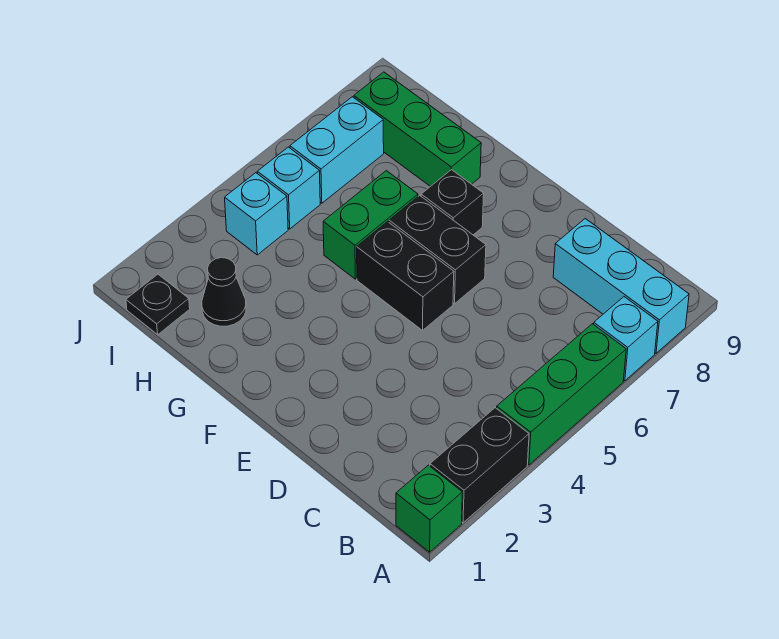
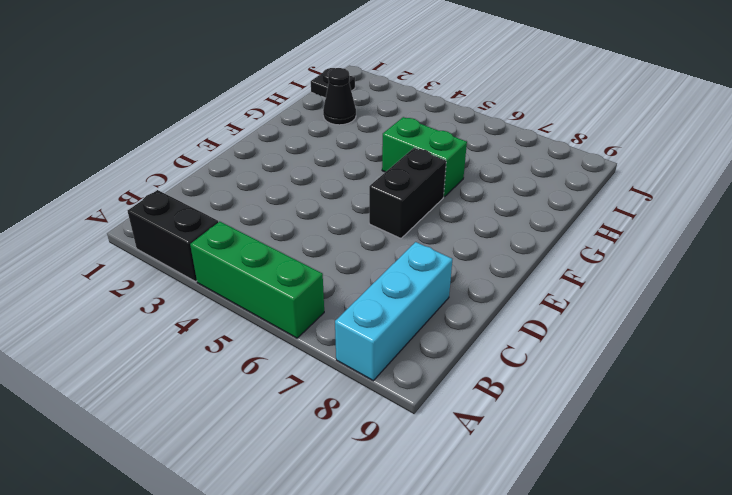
none -> green brick A1 level 1
none -> cyan brick A7 level 1
none -> black brick E5:F5 level 1

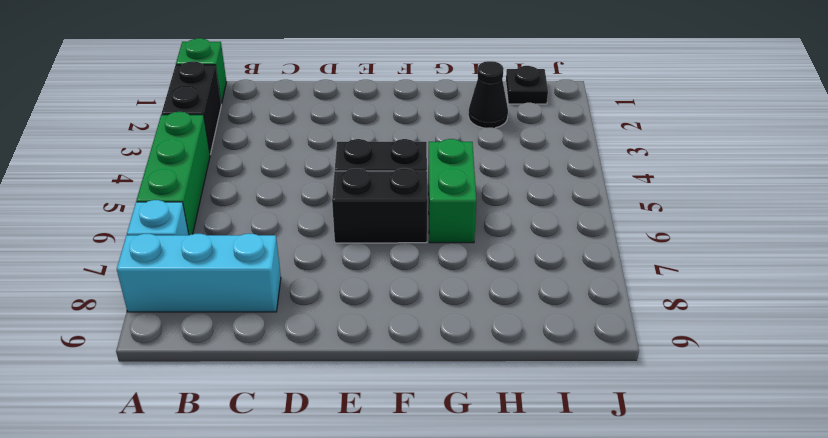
none -> black brick F7 level 1
none -> green brick G8:I8 level 1
none -> cyan brick I4 level 1

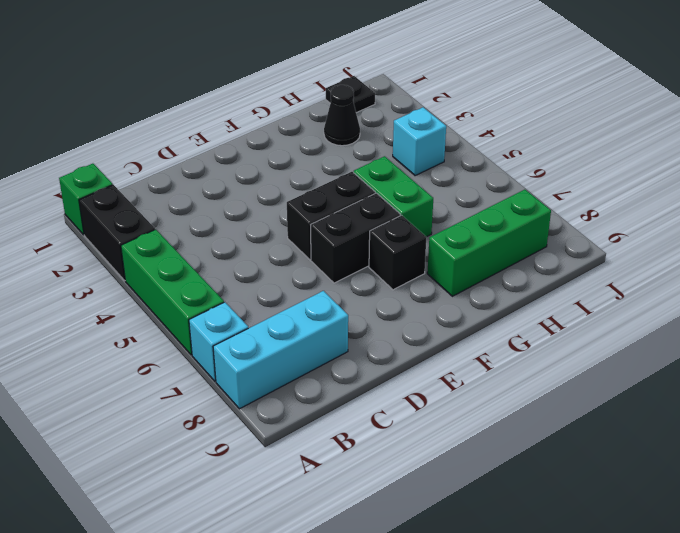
none -> cyan brick I5 level 1
none -> cyan brick I6:I7 level 1

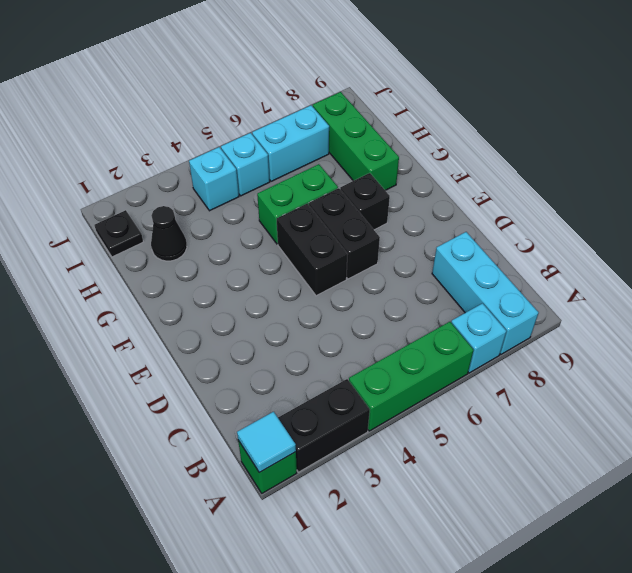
cyan tile A1 level 2 -> none

